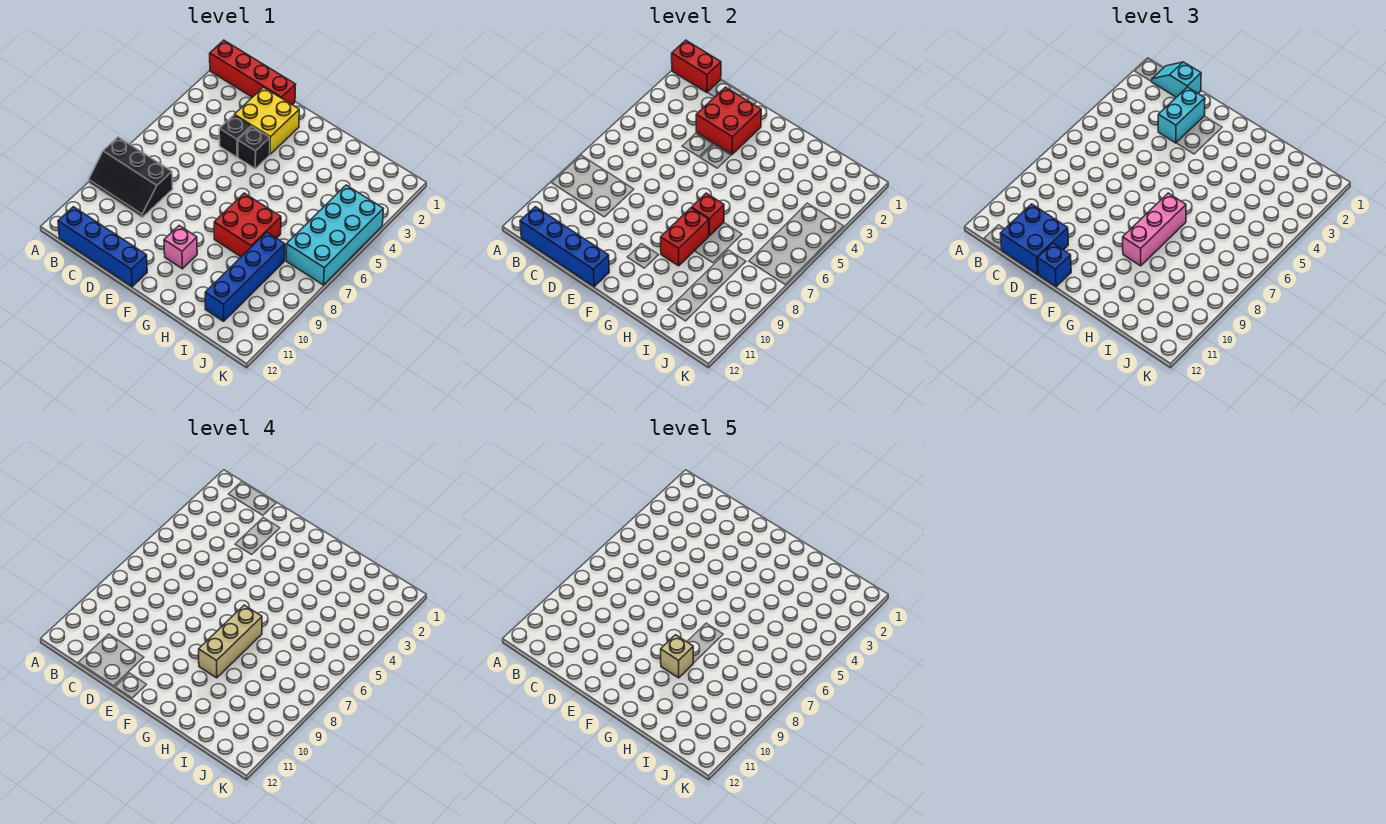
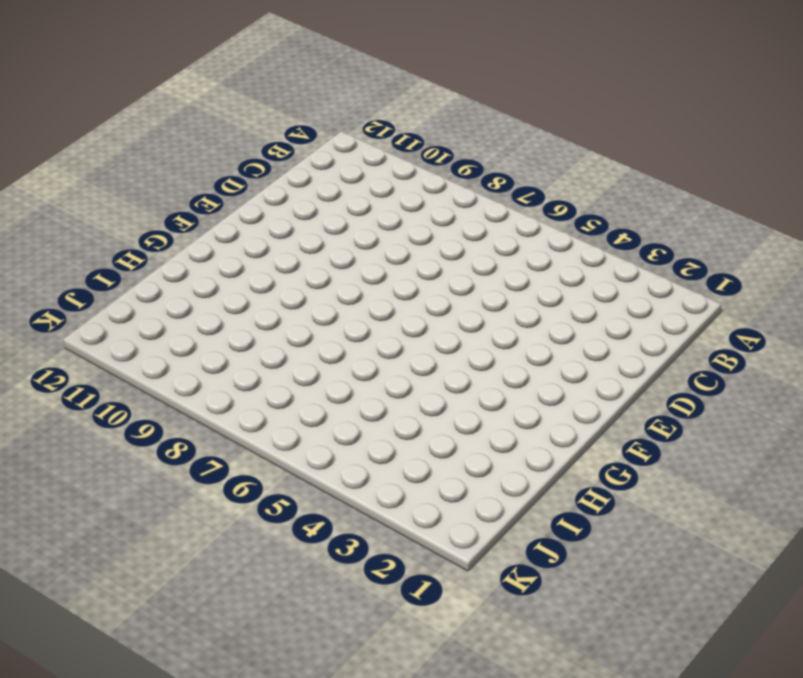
none -> red brick A1:D1 level 1
none -> black slope A8:C9 level 1 top 8
none -> blue brick B12:E12 level 1

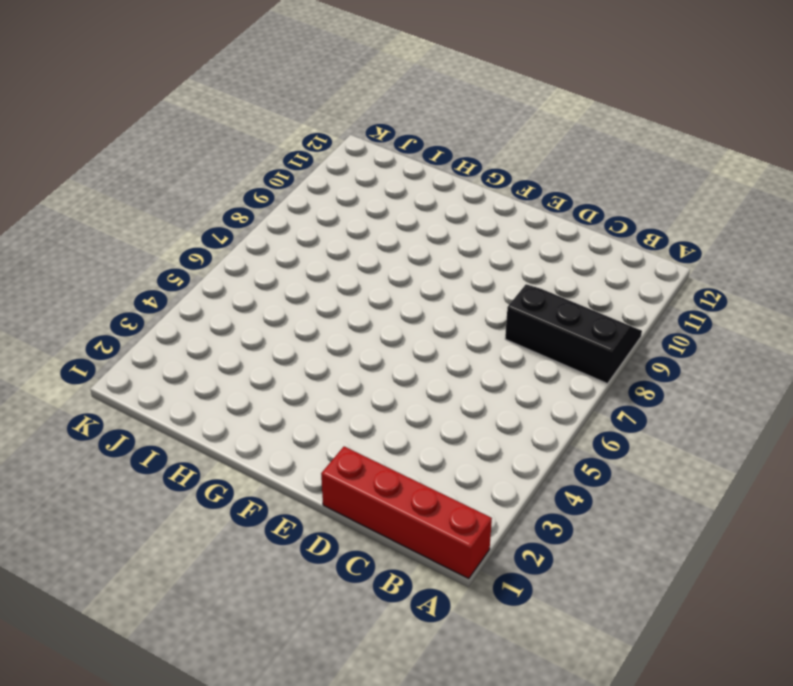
none -> blue brick B12:E12 level 1
none -> yellow brick D2:E3 level 1
none -> black brick D4 level 1

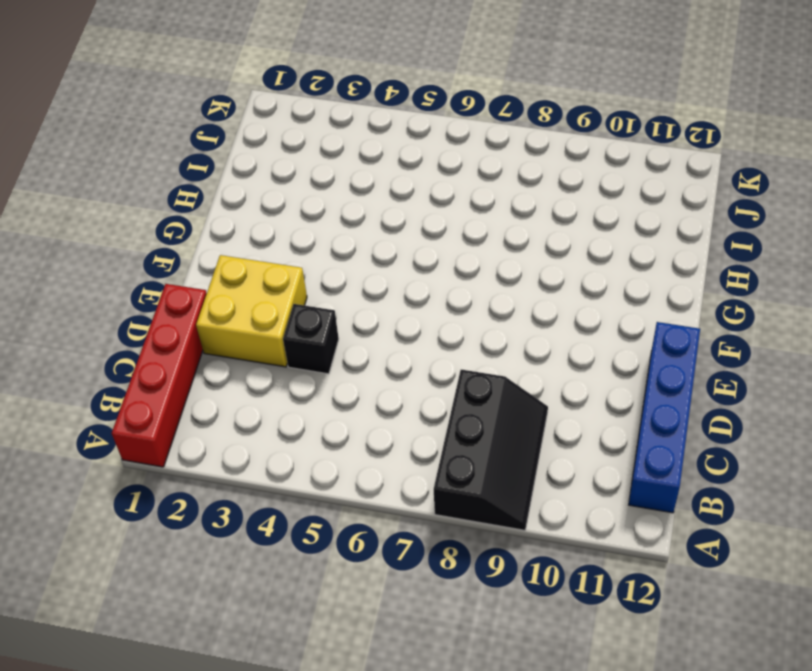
none -> black brick E4 level 1
none -> pink brick F10 level 1
none -> red brick G7:H8 level 1

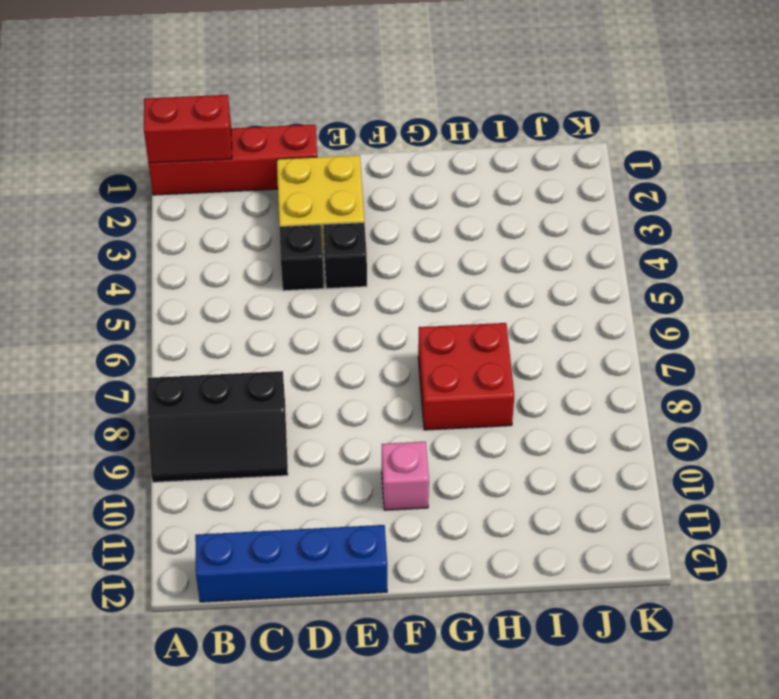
none -> blue brick I8:I11 level 1
none -> cyan brick J4:K7 level 1
none -> blue brick B12:E12 level 2

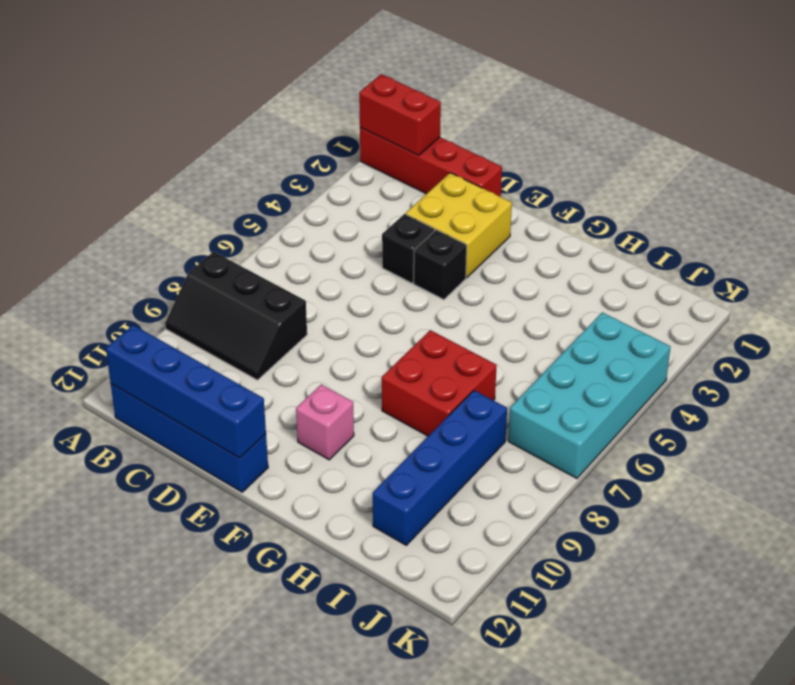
none -> red brick D2:E3 level 2
none -> red brick G7 level 2
none -> red brick G8:G9 level 2

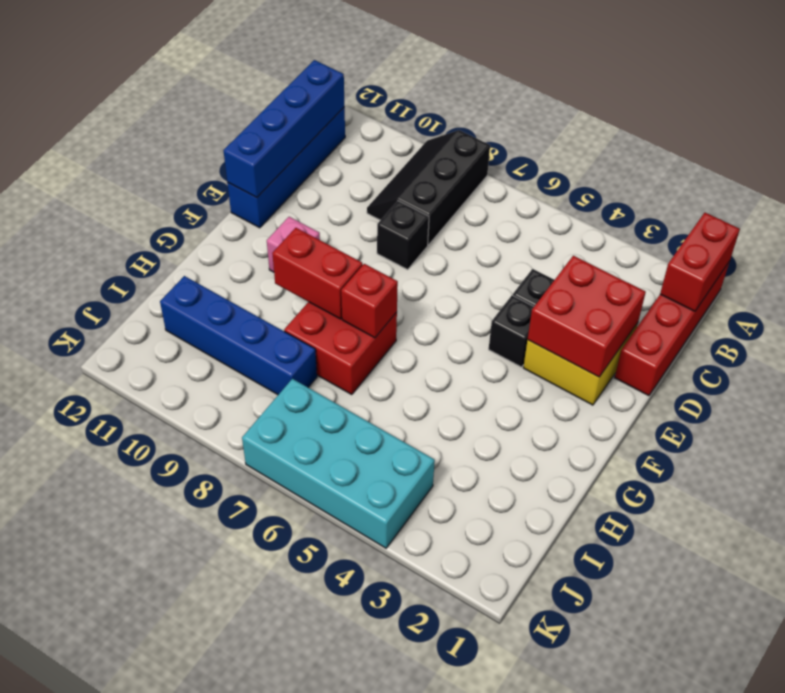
black brick D8 level 1 -> none
none -> cyan slope B1:C1 level 3 top C
none -> blue brick C11:D12 level 3
none -> cyan brick D2:D3 level 3

